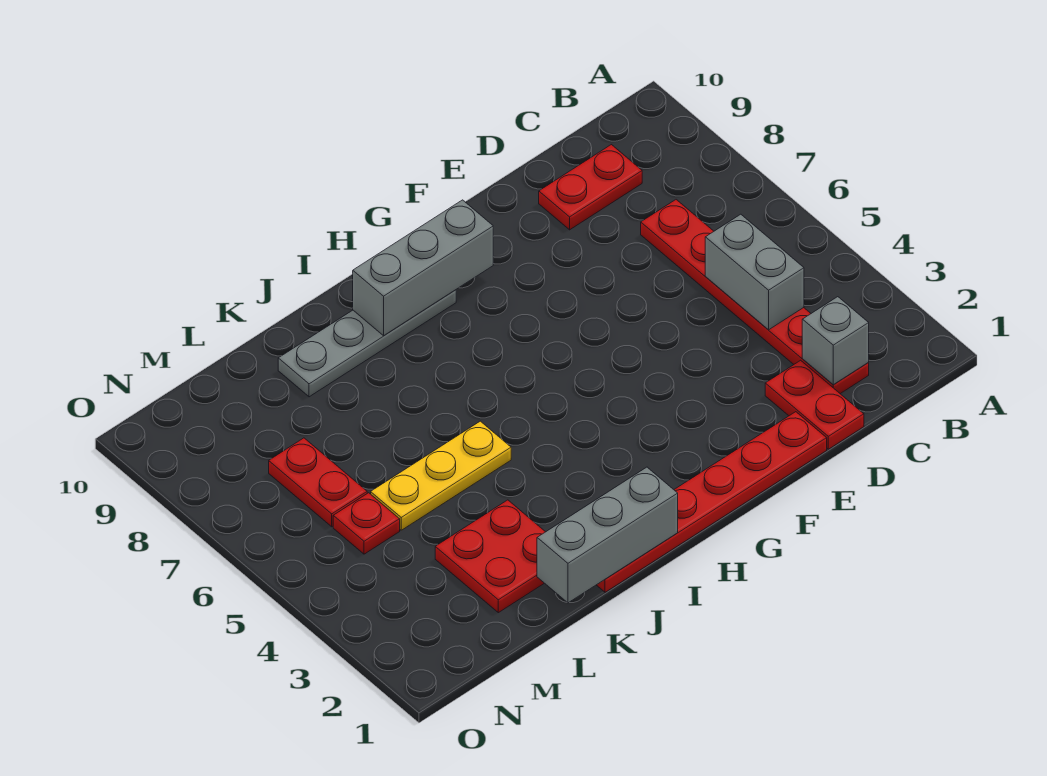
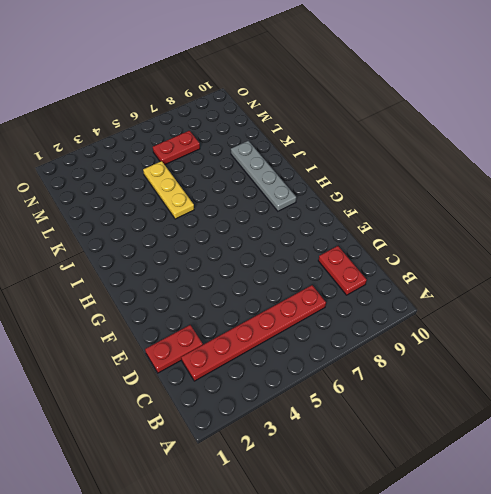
none -> red plate E1:J1 level 1
none -> red plate K2:L3 level 1
none -> red plate M5 level 1

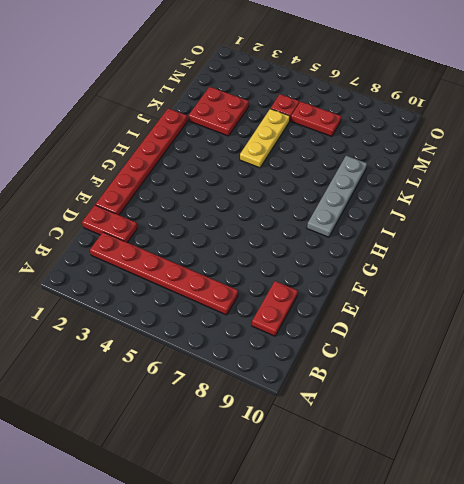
none -> grey brick C2 level 2
none -> grey brick C4:C5 level 2
none -> grey brick G9:I9 level 2

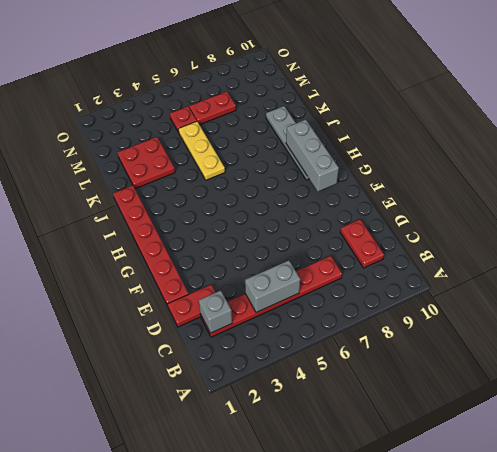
none -> grey brick I1:K1 level 2

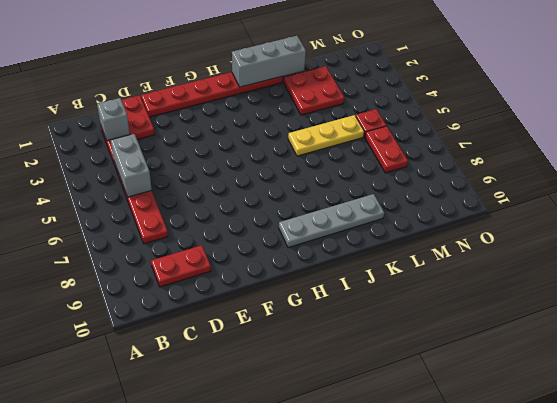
none -> grey brick G9:I9 level 2

